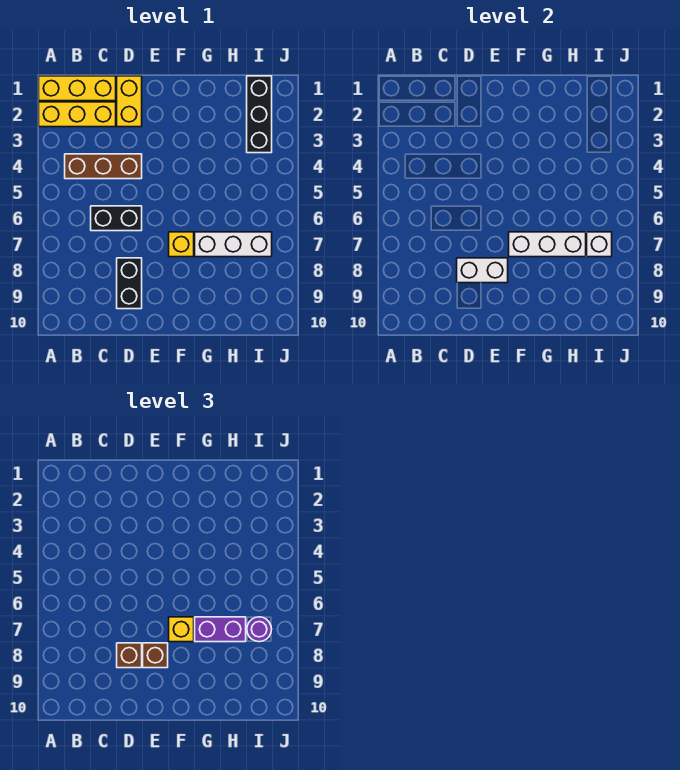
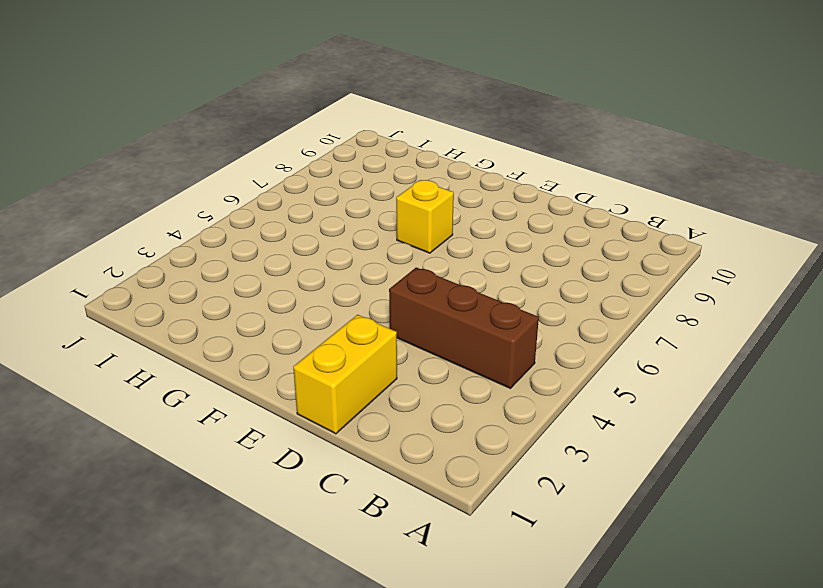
none -> yellow brick A1:C1 level 1
none -> yellow brick A2:C2 level 1
none -> black brick C6:D6 level 1

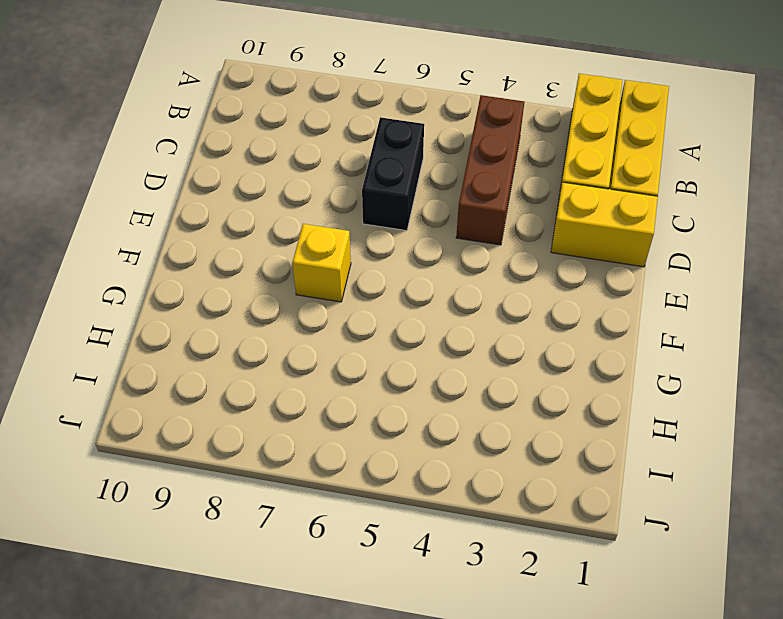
none -> black brick D8:D9 level 1
none -> white brick G7:I7 level 1
none -> black brick I1:I3 level 1

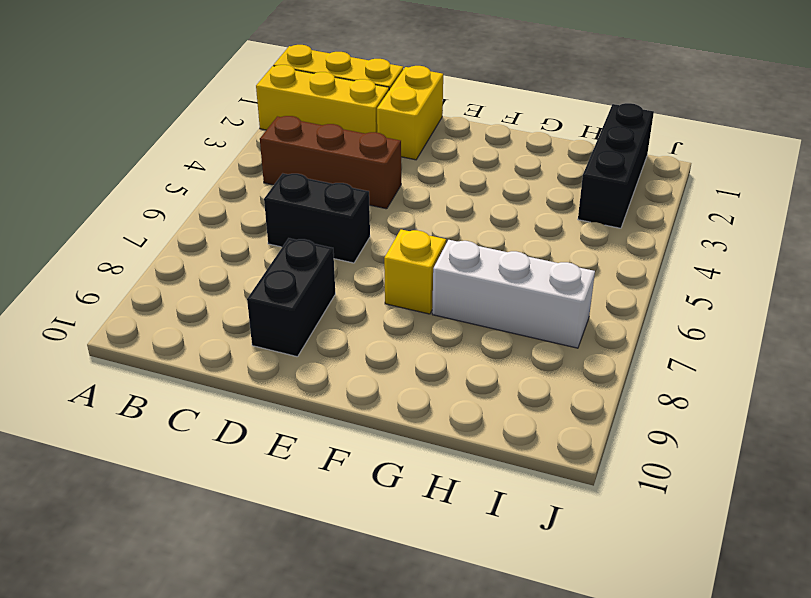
none -> white brick D8:E8 level 2
none -> white brick F7:H7 level 2
none -> white brick I7 level 2

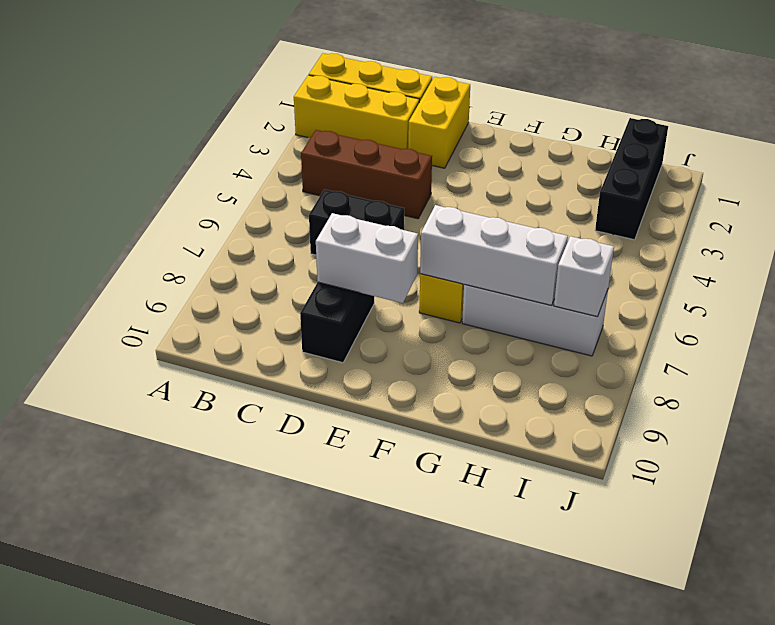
none -> brown brick D8 level 3
none -> brown brick E8 level 3
none -> yellow brick F7 level 3

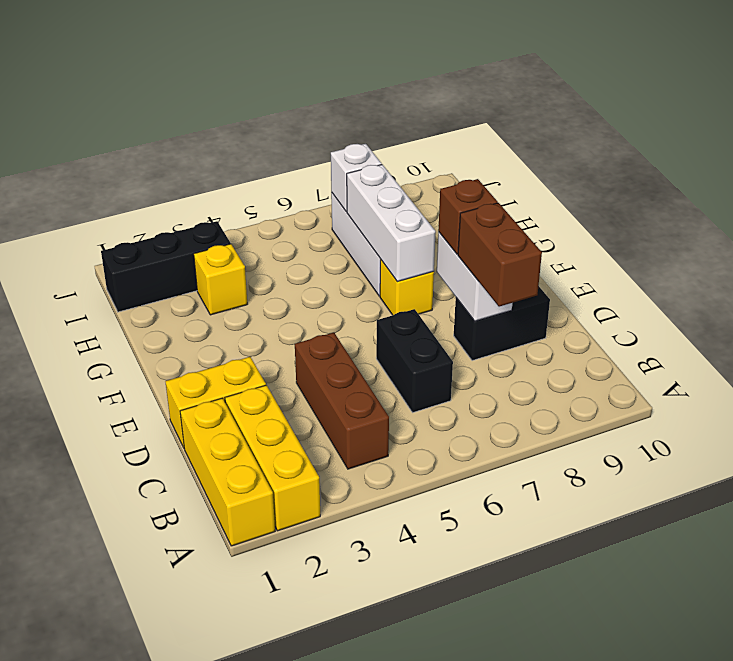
brown brick C8:D8 level 3 -> brown brick D8 level 3
yellow brick H3 level 1 -> yellow brick F7 level 3
none -> purple brick G7:H7 level 3
none -> purple round brick I7 level 3

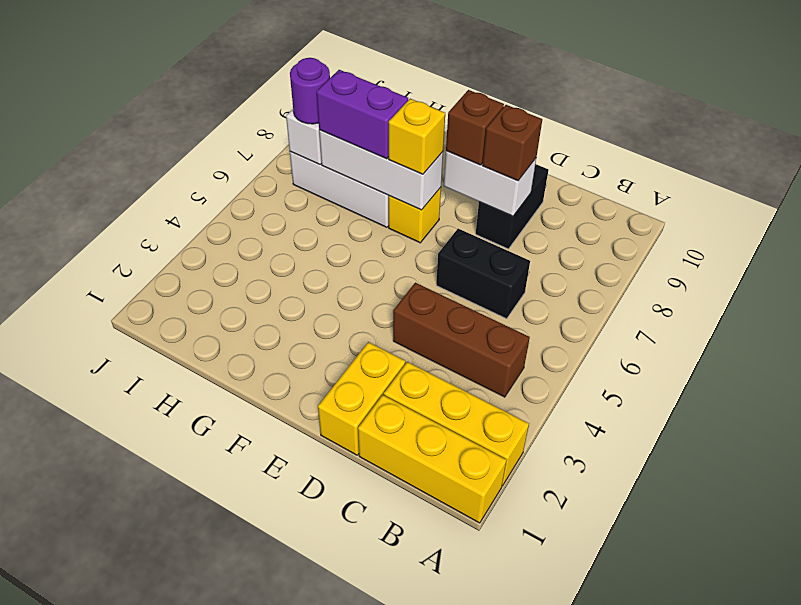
none -> black brick I1:I3 level 1

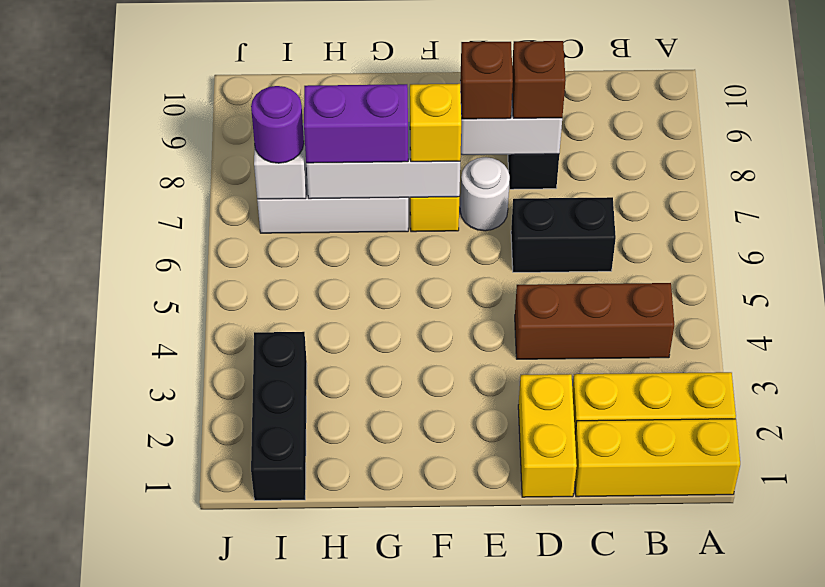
white round brick E7 level 1 -> none

